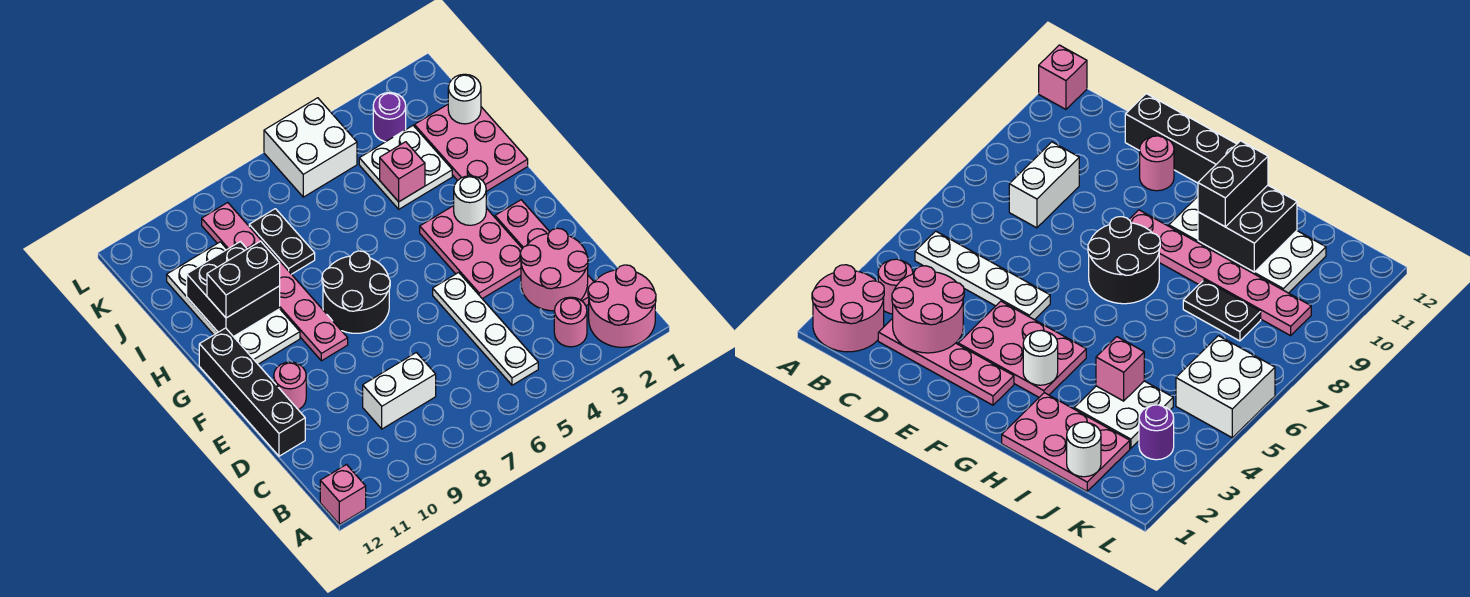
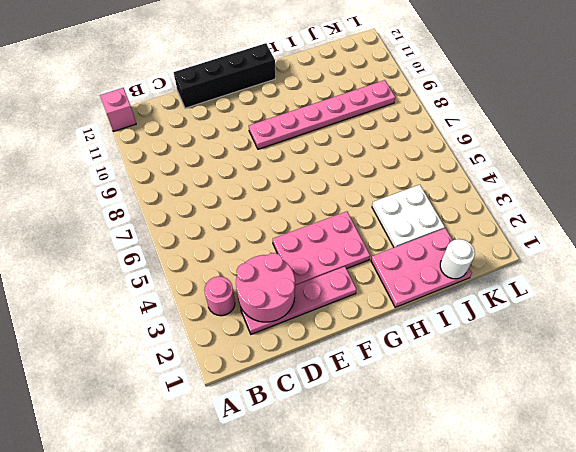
none -> pink round brick A1:B2 level 1
none -> white plate B5:E5 level 1
none -> white brick C8:C9 level 1

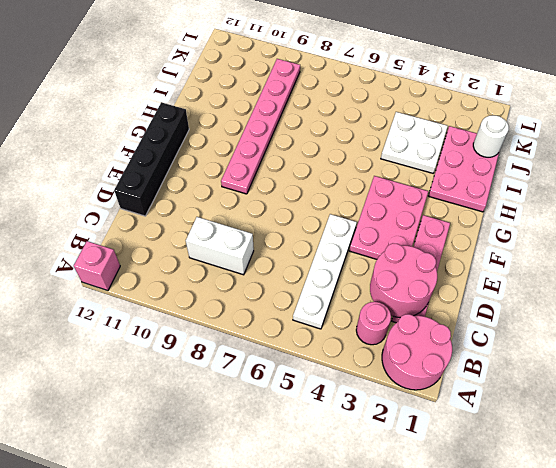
none -> pink round brick E11 level 1
none -> black round brick F7:G8 level 1
none -> white plate G10:J11 level 1

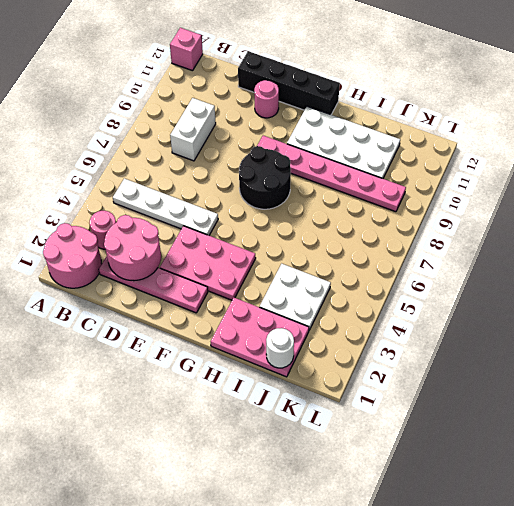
none -> black plate I8:J8 level 1
none -> purple round brick K3 level 1
none -> white brick K5:L6 level 1

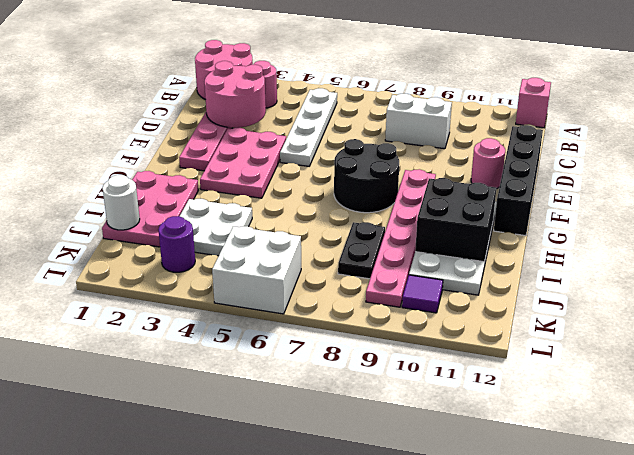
purple tile K10 level 1 -> none
none -> white round brick G3 level 2
none -> pink brick I4 level 2
none -> black brick H10:H11 level 3

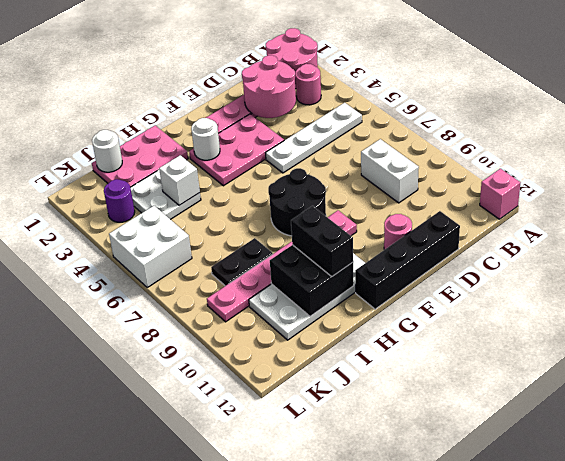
white brick I4 level 2 -> pink brick I4 level 2

